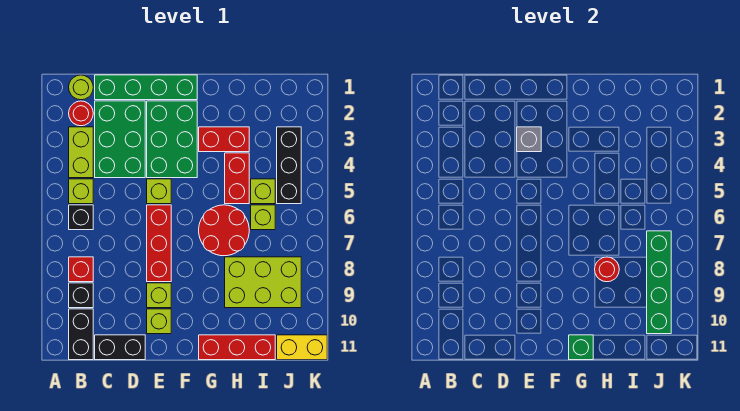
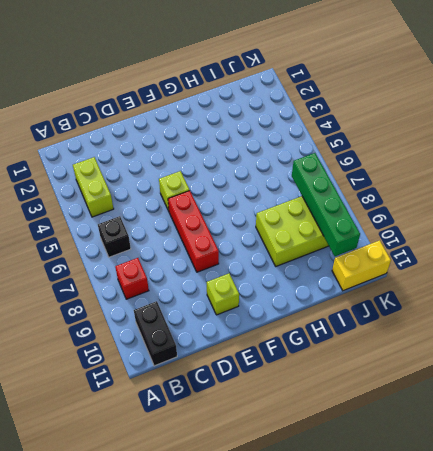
none -> lime round brick B1 level 1
none -> red round brick B2 level 1
none -> lime brick B5 level 1

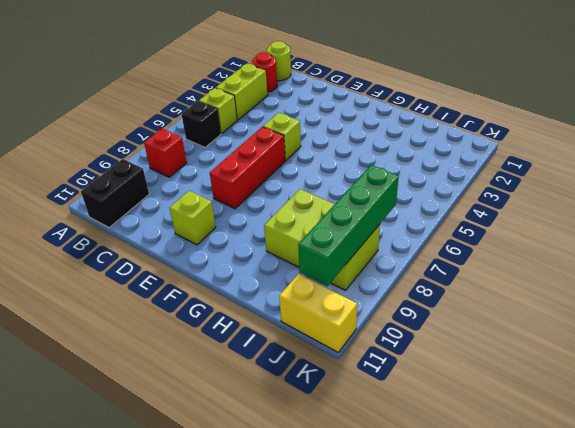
none -> black brick B9 level 1
none -> green brick C1:F1 level 1
none -> green brick C2:D4 level 1

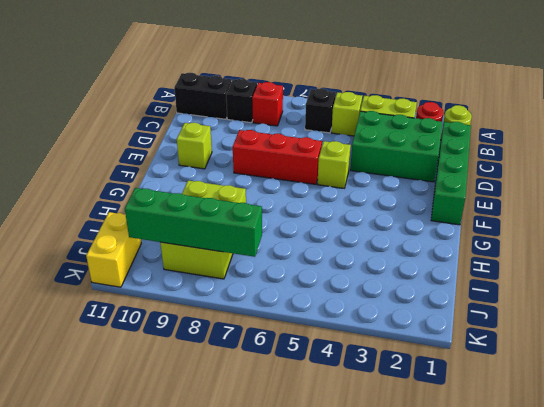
none -> black brick C11:D11 level 1
none -> green brick E2:F4 level 1
none -> lime brick E9 level 1

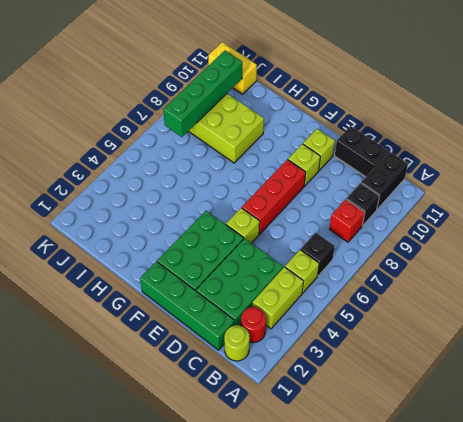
none -> red brick G3:H3 level 1
none -> red round brick G6:H7 level 1
none -> red brick G11:I11 level 1

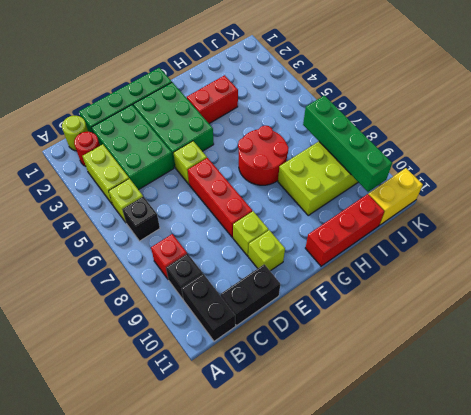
none -> red brick H4:H5 level 1
none -> lime brick I5 level 1
none -> lime brick I6 level 1

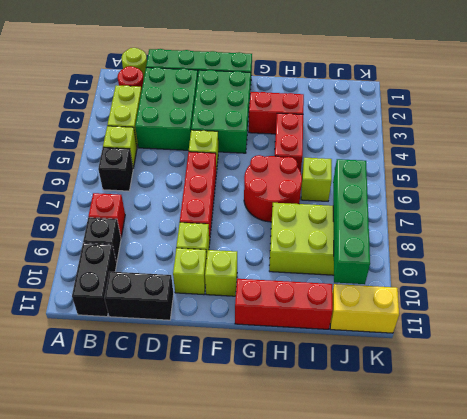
lime brick F10 level 1 -> lime brick I5 level 1
none -> black brick J3:J5 level 1
none -> grey brick E3 level 2
none -> green brick G11 level 2

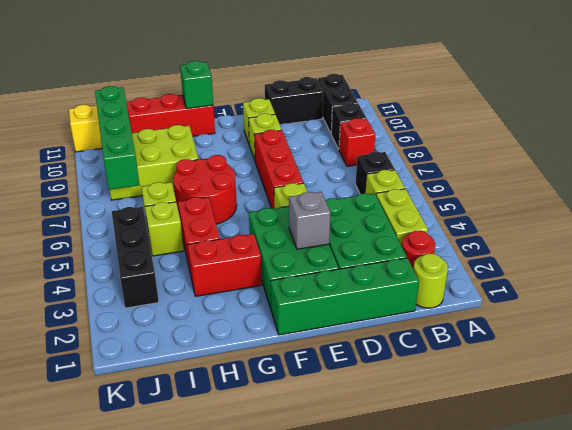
none -> red round brick H8 level 2

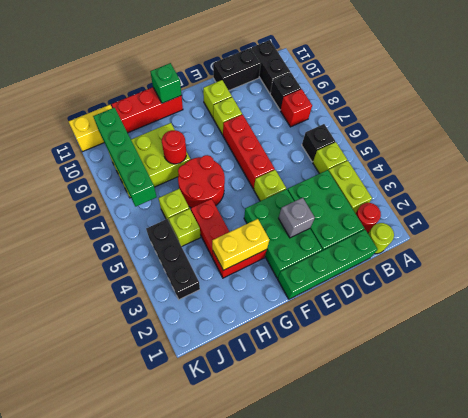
yellow brick G3:H3 level 2 -> none

